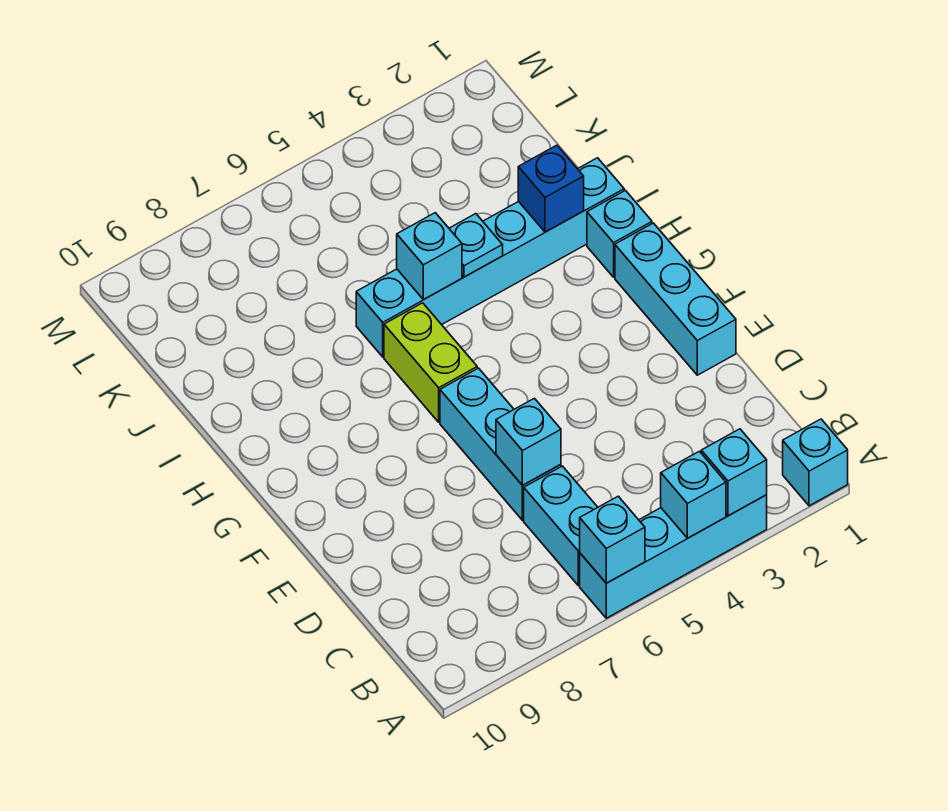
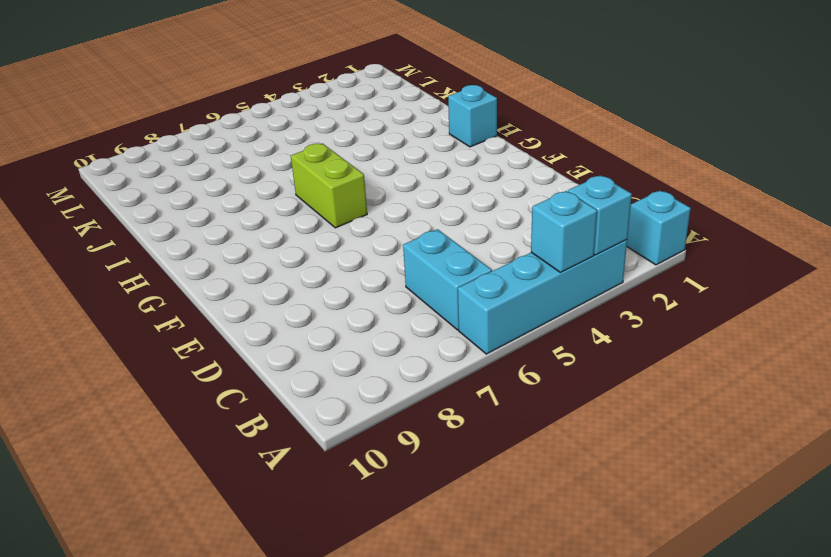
none -> cyan brick D6:F6 level 1
none -> cyan brick E1:G1 level 1
none -> cyan brick I1:I6 level 1

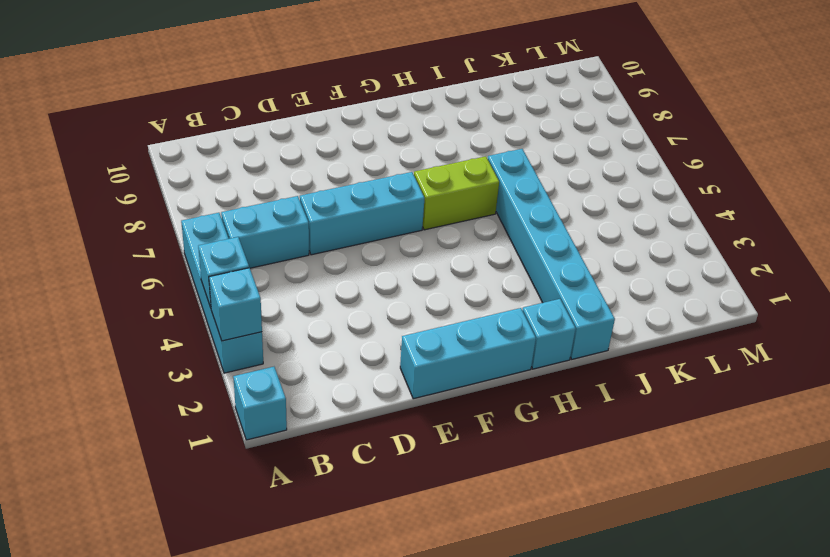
none -> cyan brick A6 level 2
none -> cyan brick D6 level 2
none -> blue brick I2 level 2

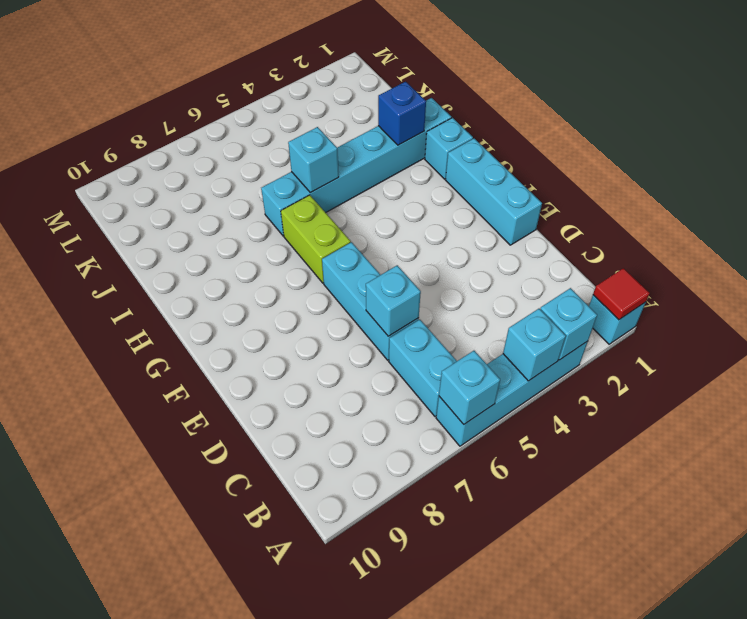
red tile A1 level 2 -> none
none -> cyan plate I4 level 2

